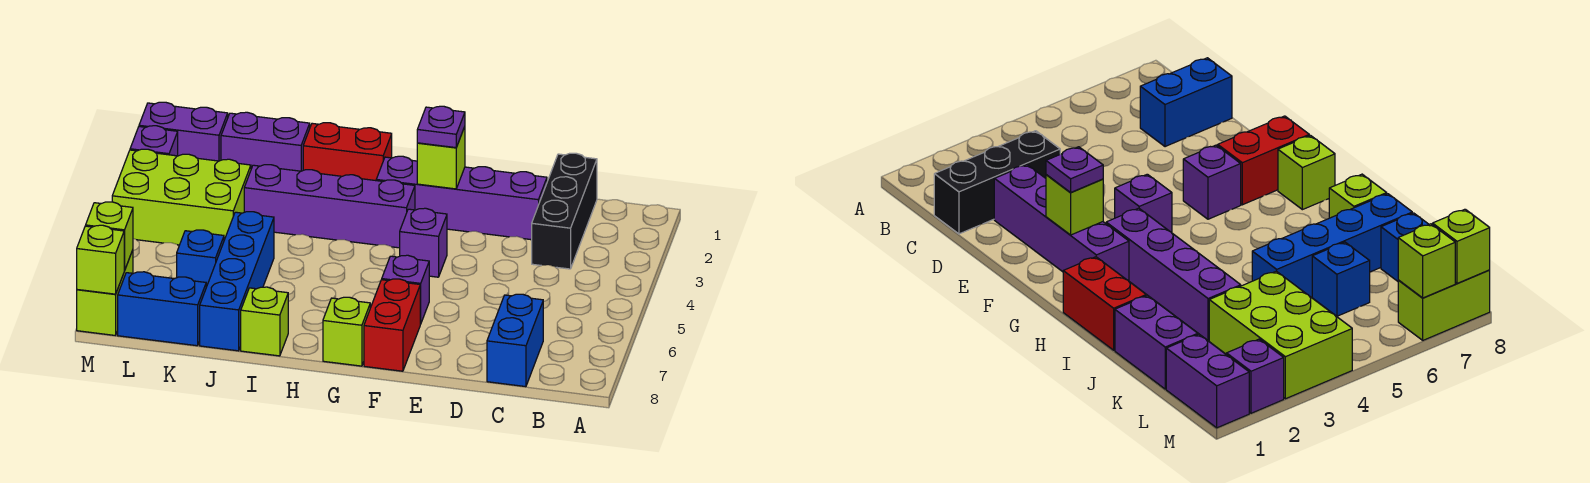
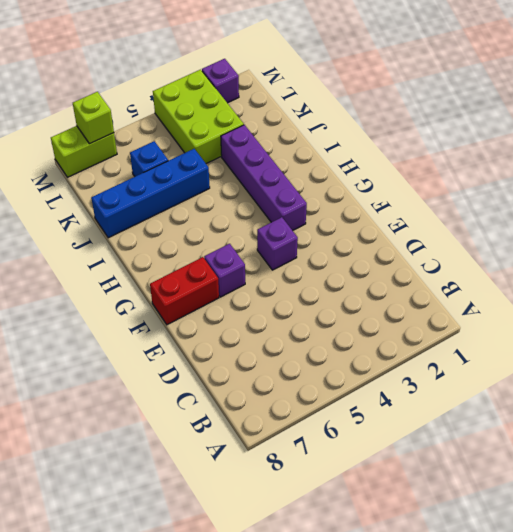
none -> black brick C1:C3 level 1
none -> blue brick C7:C8 level 1
none -> purple brick D2:G2 level 1

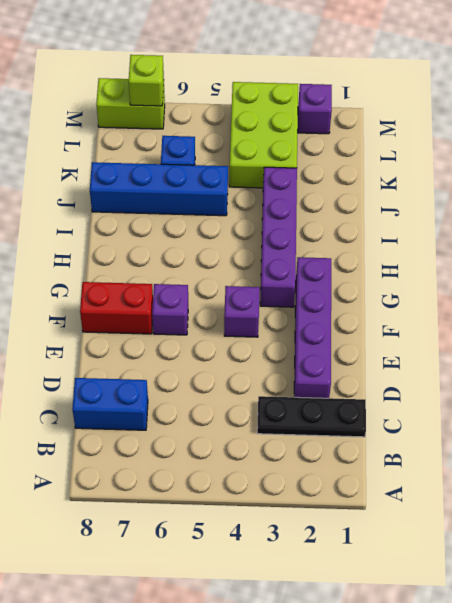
black plate C1:C3 level 1 -> black brick C1:C3 level 1
none -> lime brick G8 level 1
none -> red brick H1:I1 level 1
none -> lime brick I8 level 1

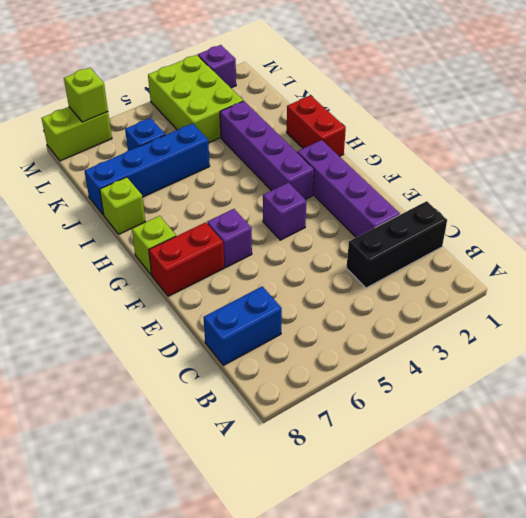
none -> purple brick J1:K1 level 1
none -> blue brick K8:L8 level 1
none -> purple brick L1:M1 level 1

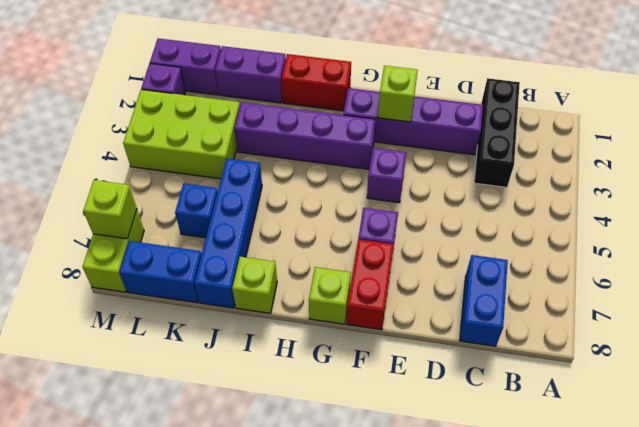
none -> lime brick M8 level 2
none -> purple plate F2 level 3

